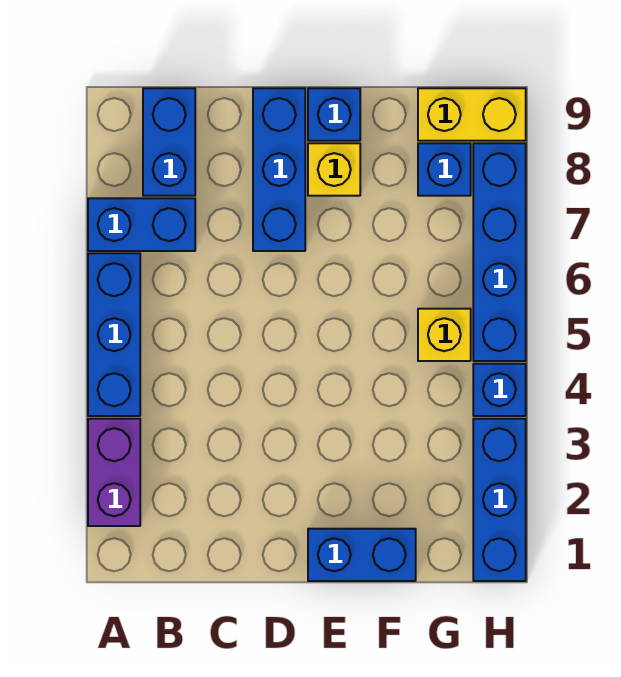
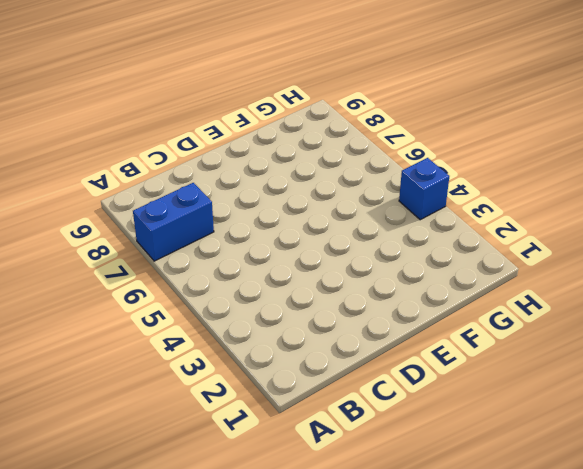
none -> purple brick A2:A3 level 1
none -> blue brick A4:A6 level 1
none -> blue brick B8:B9 level 1

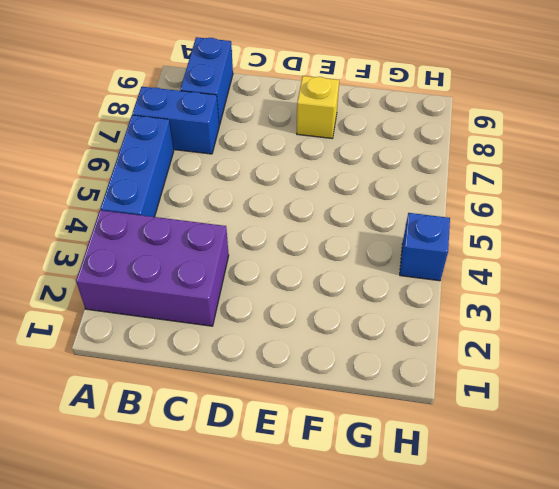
purple brick A2:C3 level 1 -> purple brick A2:A3 level 1
none -> blue brick D7:D9 level 1
none -> blue brick E1:F1 level 1
none -> blue brick E9 level 1

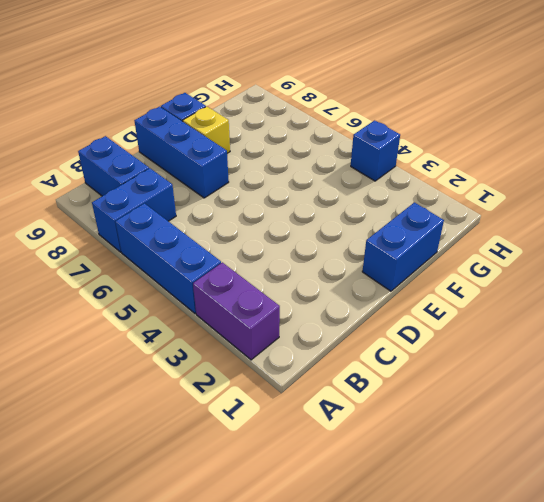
none -> yellow brick G5 level 1
none -> blue brick G8 level 1
none -> yellow brick G9:H9 level 1

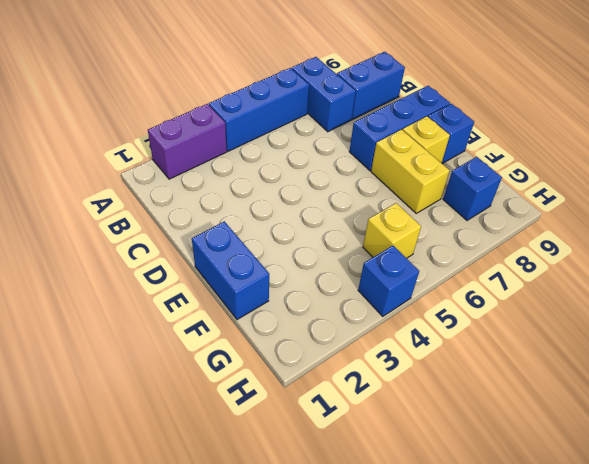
yellow brick E7:F7 level 1 -> yellow brick G9:H9 level 1
none -> blue brick H1:H3 level 1
none -> blue brick H5:H8 level 1

